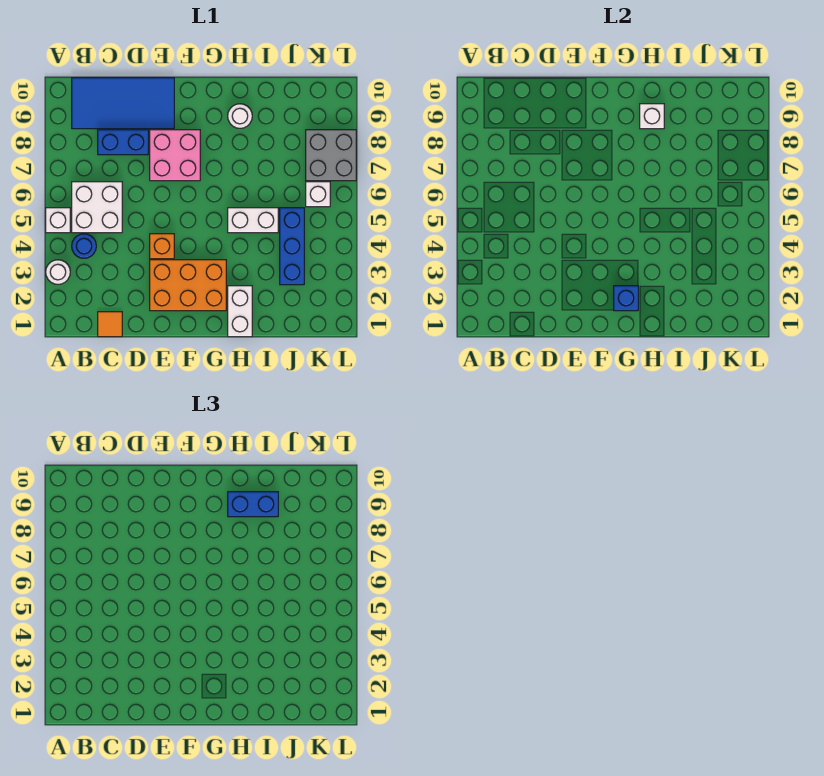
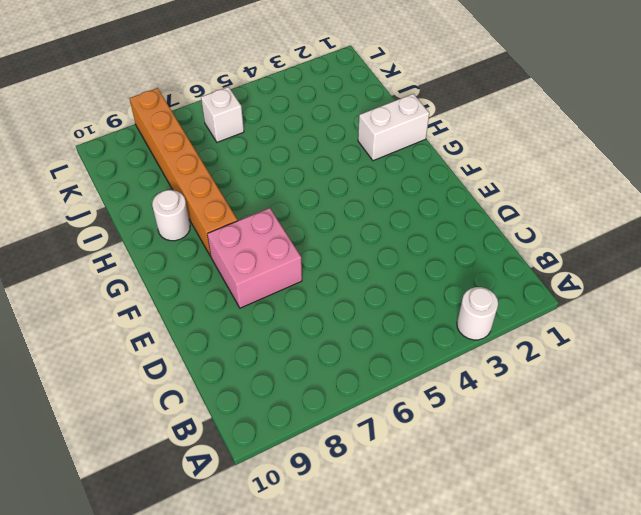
orange brick G8:L8 level 1 -> grey brick K7:L8 level 1
none -> white brick A5 level 1
none -> blue round brick B4 level 1
none -> white brick B5:C6 level 1

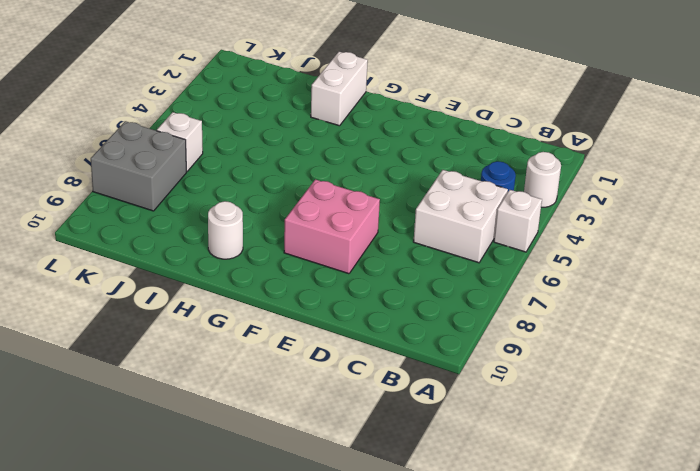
none -> blue tile B9:E10 level 1
none -> orange tile C1 level 1
none -> blue brick C8:D8 level 1

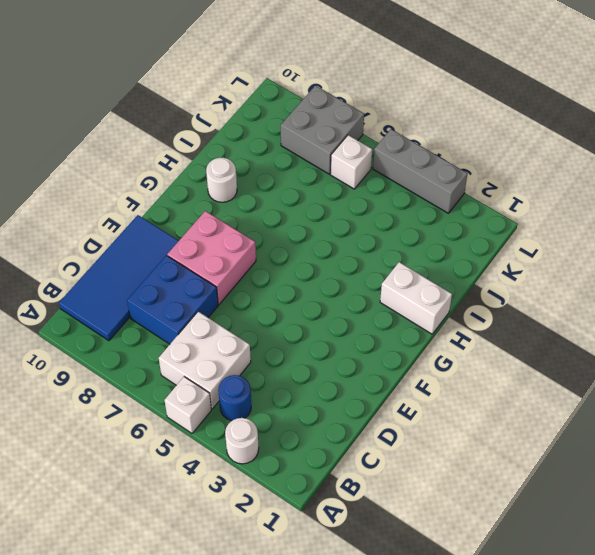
blue brick C7:D8 level 1 -> blue brick C8:D8 level 1
grey brick L3:L5 level 1 -> none
none -> orange tile C1 level 1
none -> orange brick E2:G3 level 1
none -> orange brick E4 level 1

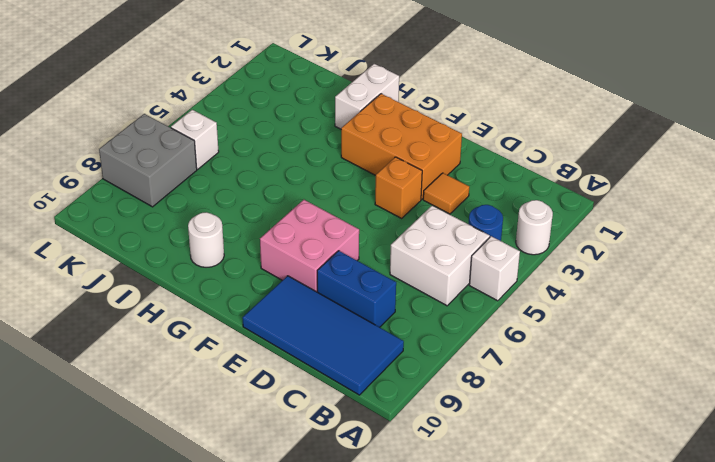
orange tile D3 level 1 -> orange tile C1 level 1
none -> white brick H5:I5 level 1
none -> blue brick J3:J5 level 1
none -> blue brick G2 level 2

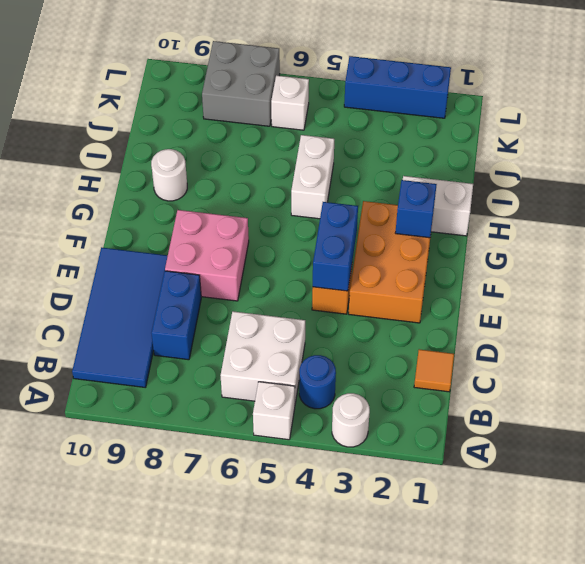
blue brick E4:F4 level 2 -> blue brick H9:I9 level 3
blue brick L2:L4 level 1 -> blue brick J3:J5 level 1
none -> white brick H9 level 2

